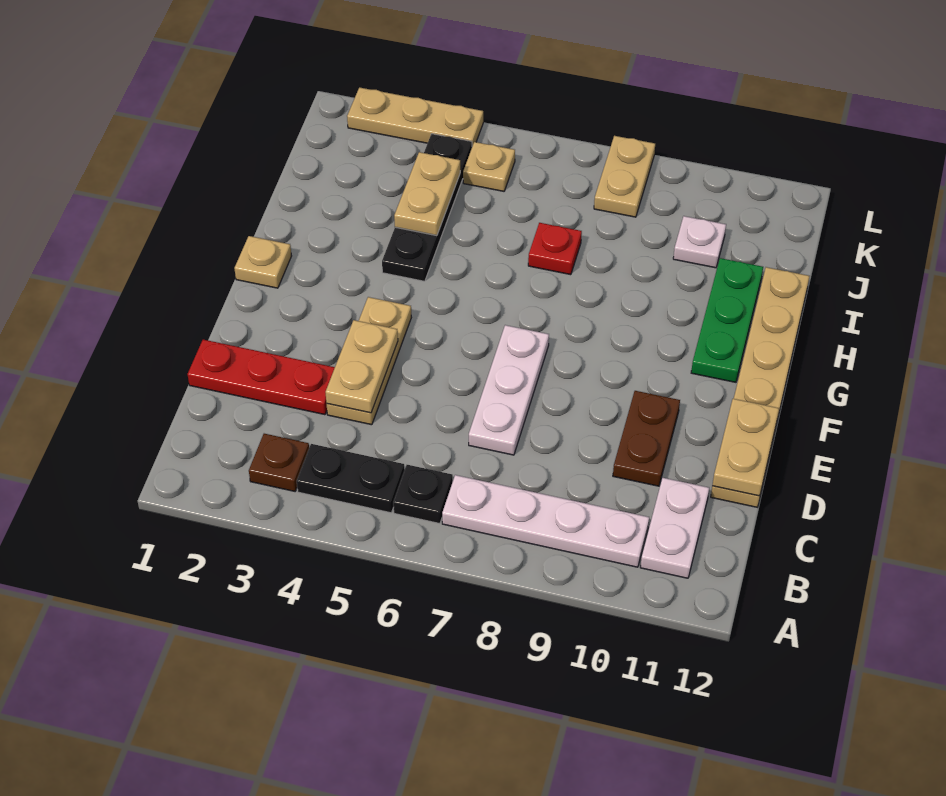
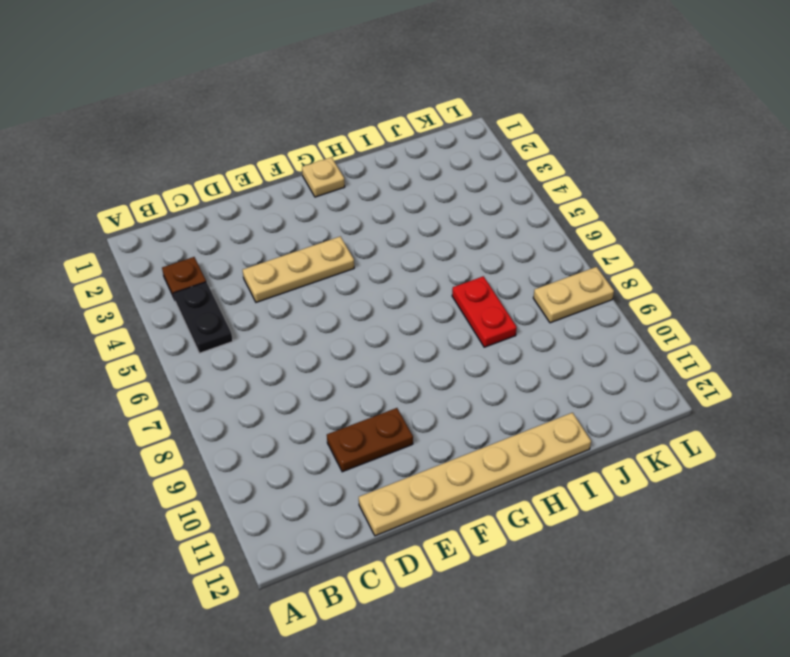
red plate I7:I8 level 1 -> red plate I7 level 1
none -> black plate B6 level 1
none -> white plate B7:B10 level 1
none -> white plate B11:C11 level 1

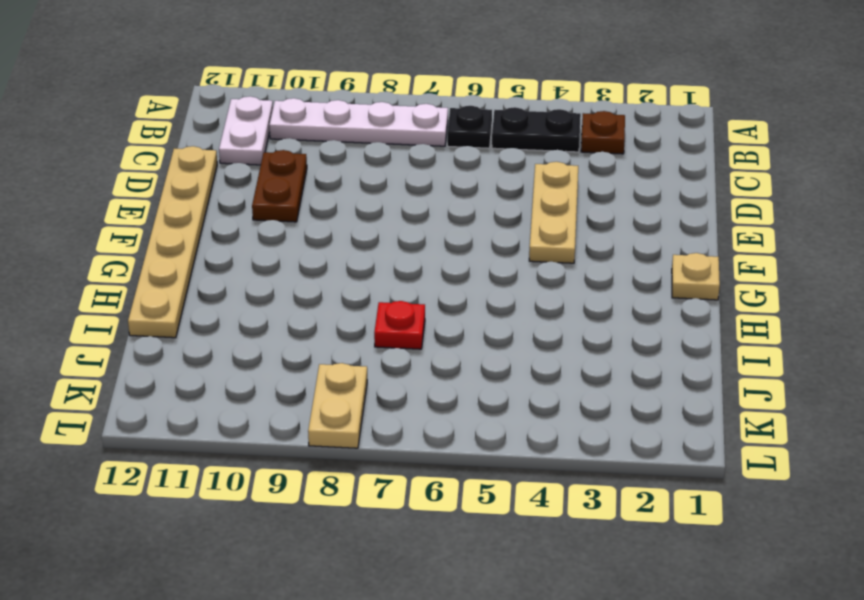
none -> red plate D1:D3 level 1
none -> white plate D7:F7 level 1
none -> green plate G11:I11 level 1

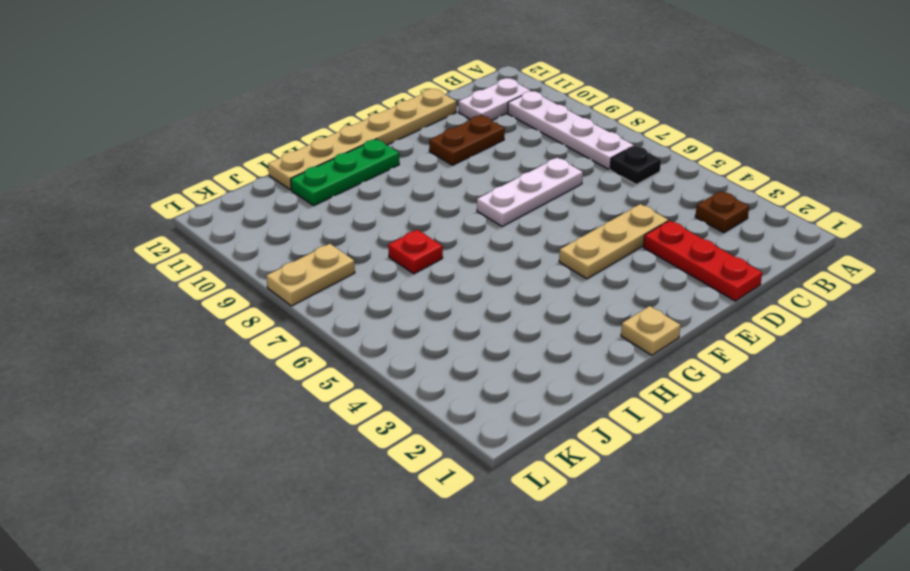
none -> black plate B4:B5 level 1
none -> black plate H4:K4 level 1
none -> white plate J10 level 1

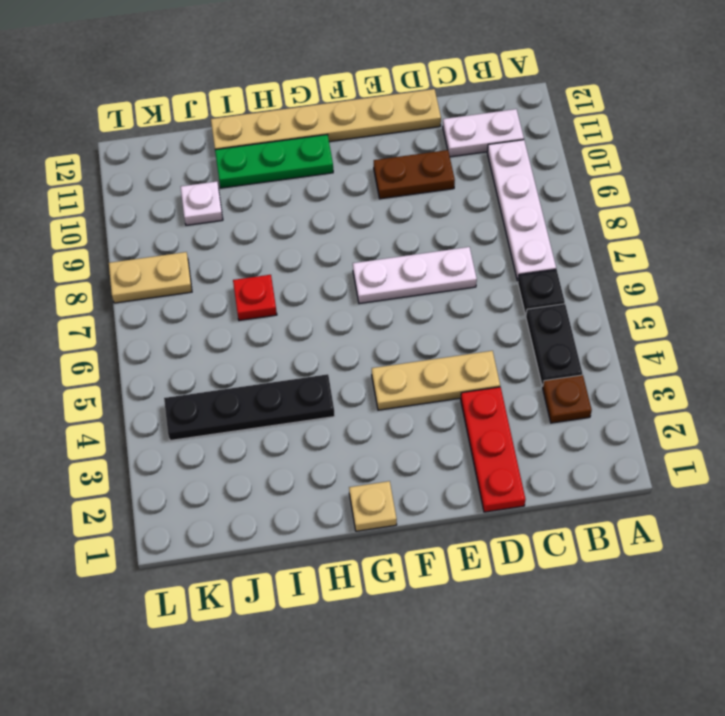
none -> tan plate K5 level 1
none -> tan plate L2:L4 level 1
none -> tan plate D4:E4 level 2

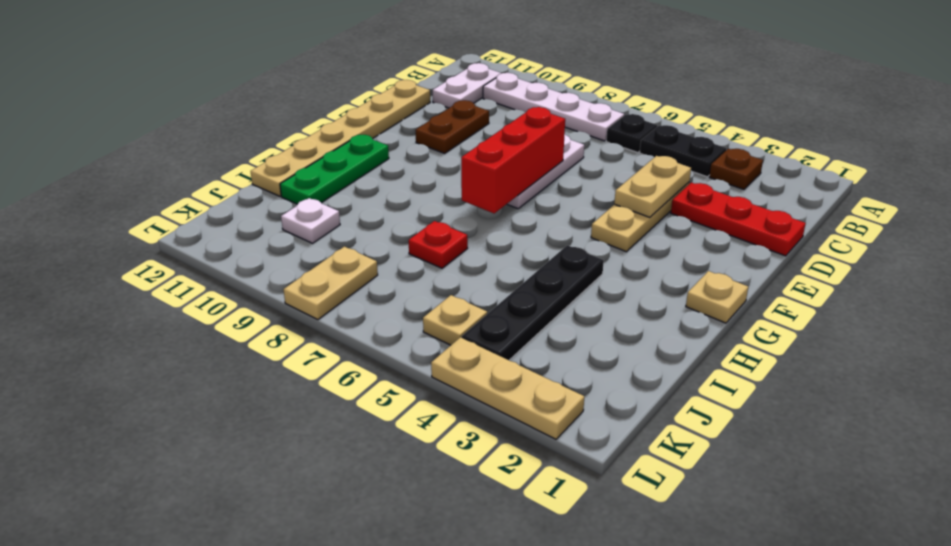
red brick E7:G7 level 2 -> none
none -> tan plate D12:E12 level 2
none -> tan plate I4:J4 level 2

